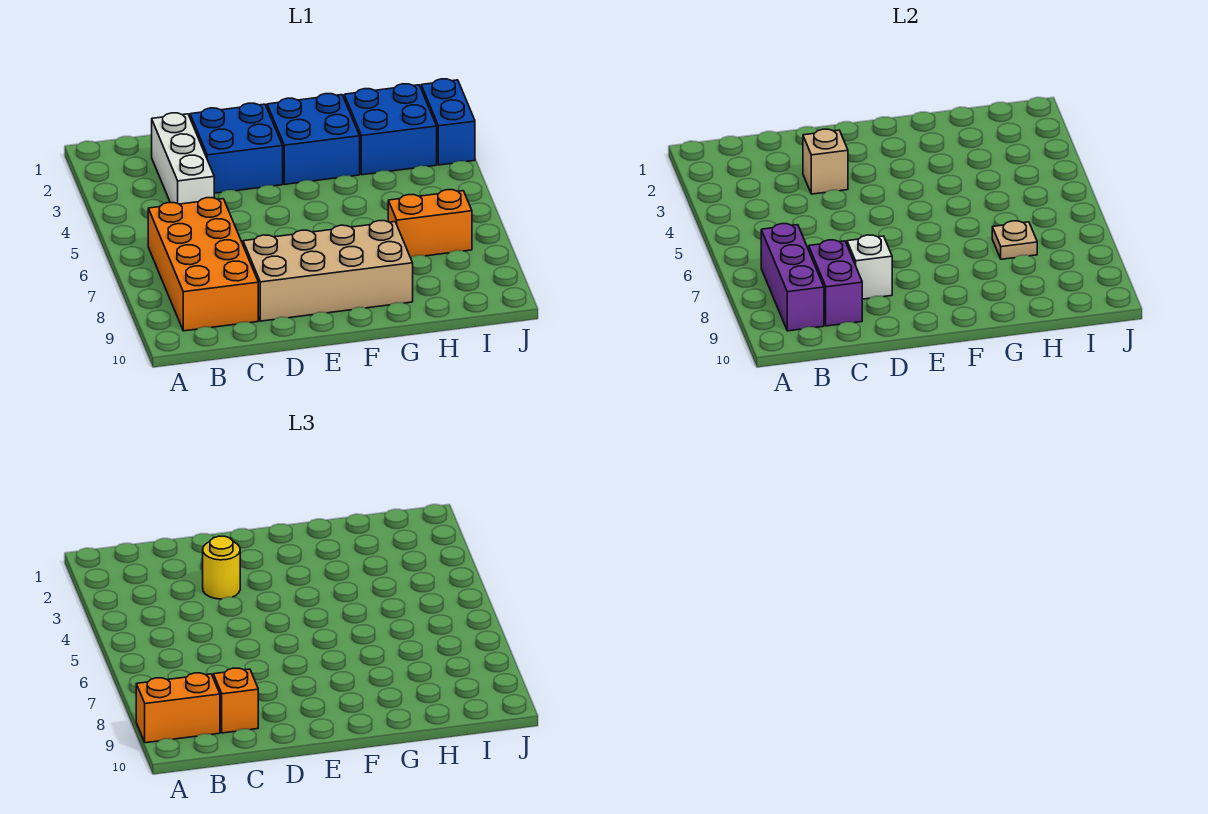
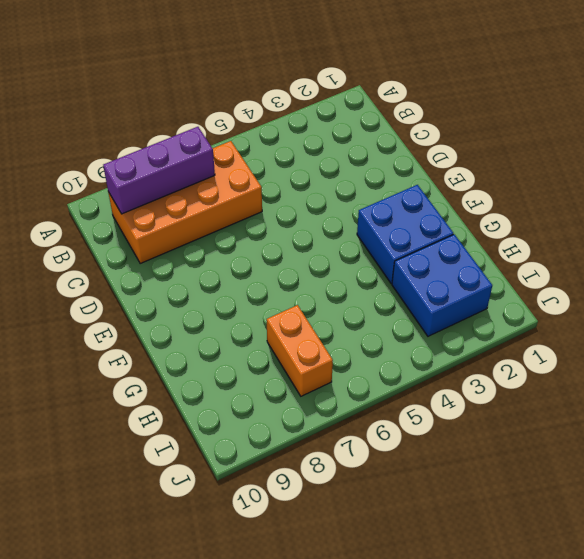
none -> white brick C2:C4 level 1
none -> blue brick D2:E3 level 1
none -> tan brick D8:G9 level 1

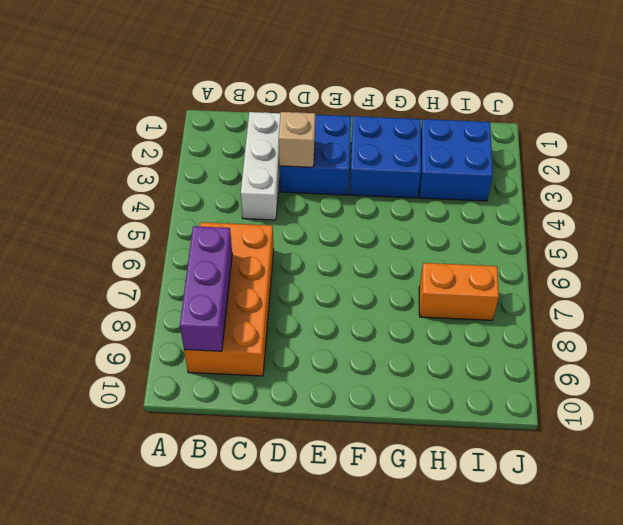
none -> tan brick D8:G9 level 1
none -> blue brick J2:J3 level 1
none -> purple brick C8:C9 level 2

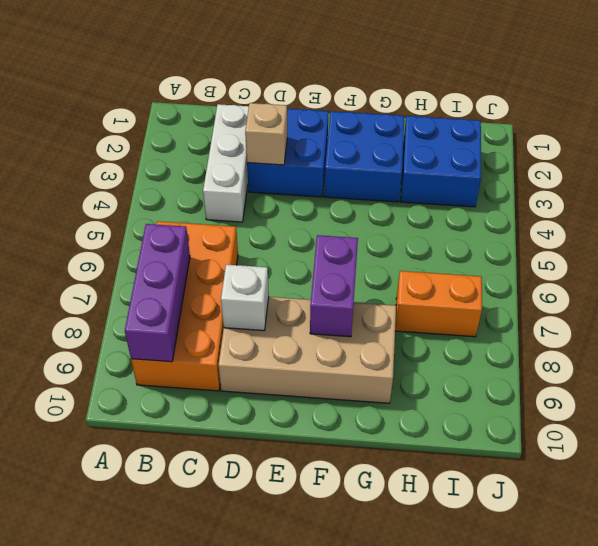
purple brick F7:F8 level 2 -> purple brick C8:C9 level 2
none -> blue brick J2:J3 level 1
none -> tan plate H7 level 2
none -> orange brick A9:B9 level 3

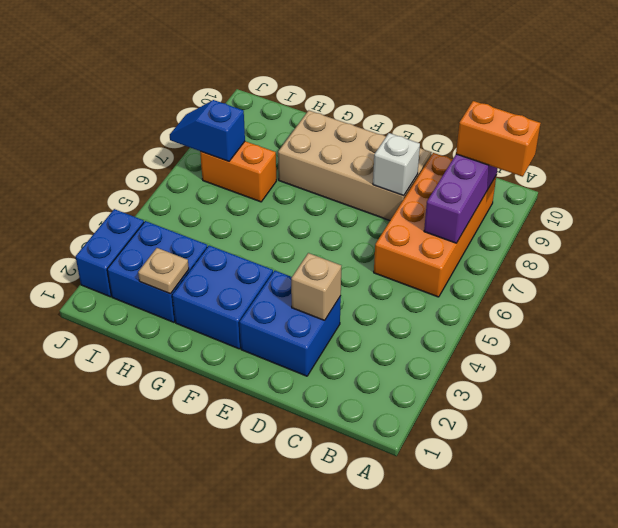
tan plate H2 level 2 -> tan plate H7 level 2
blue slope I7:J7 level 2 top I -> none
none -> white brick C2:C4 level 1
none -> purple brick C8:C9 level 2
none -> orange brick C9 level 3

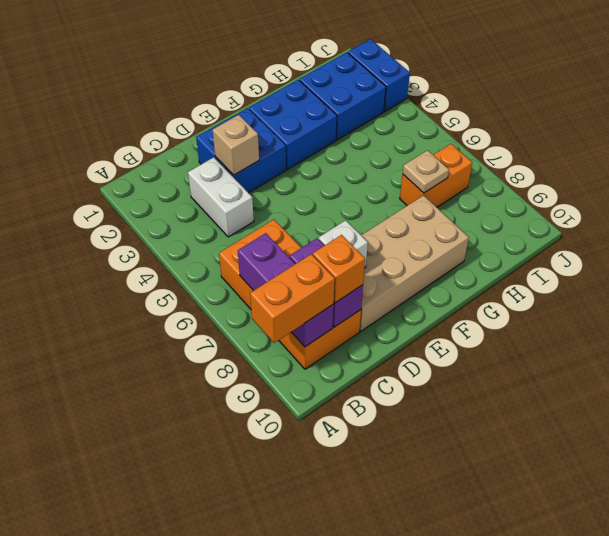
white brick C3:C4 level 1 -> white brick C2:C4 level 1
none -> yellow round brick D3 level 3

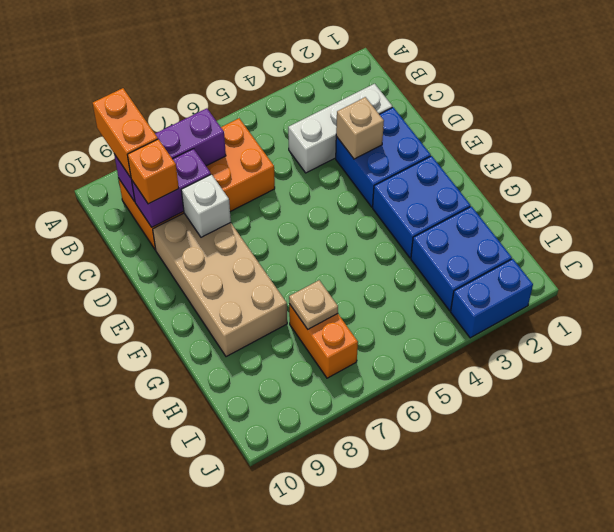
none -> yellow round brick D3 level 3

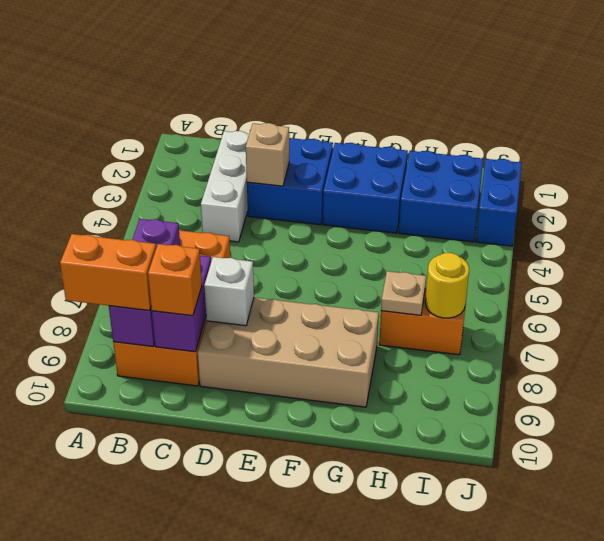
yellow round brick I7 level 2 -> yellow round brick D3 level 3

